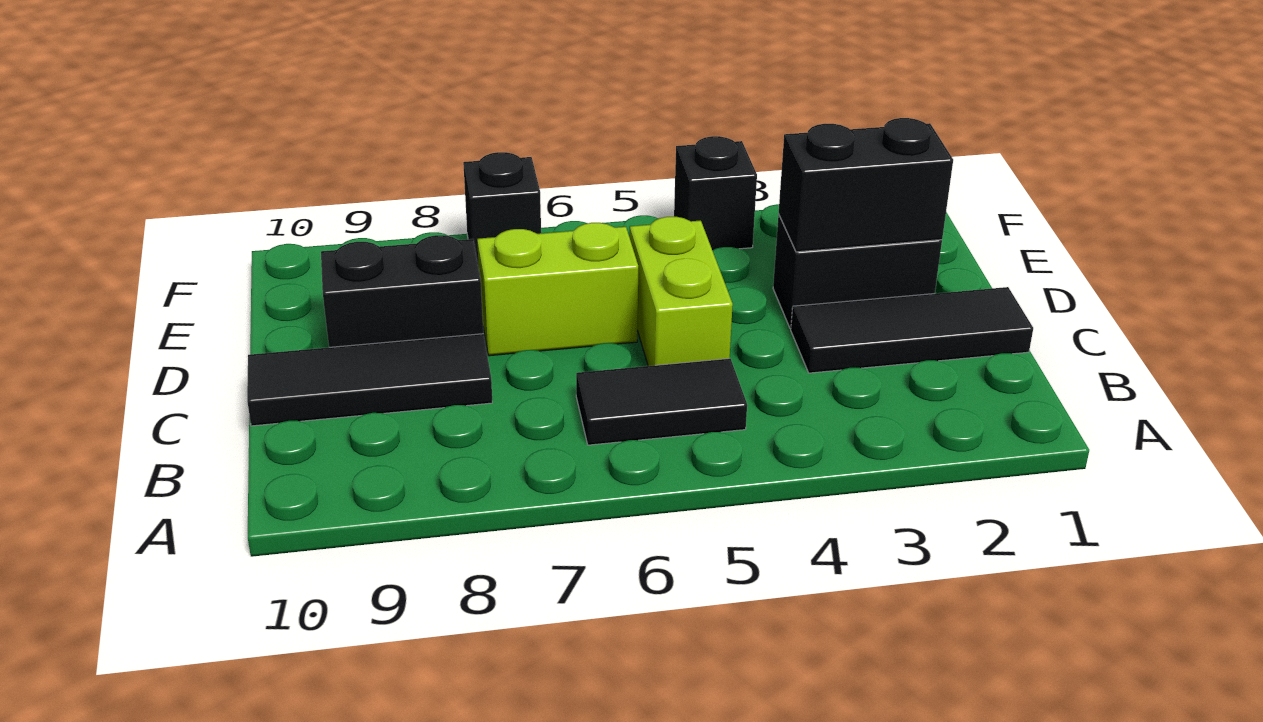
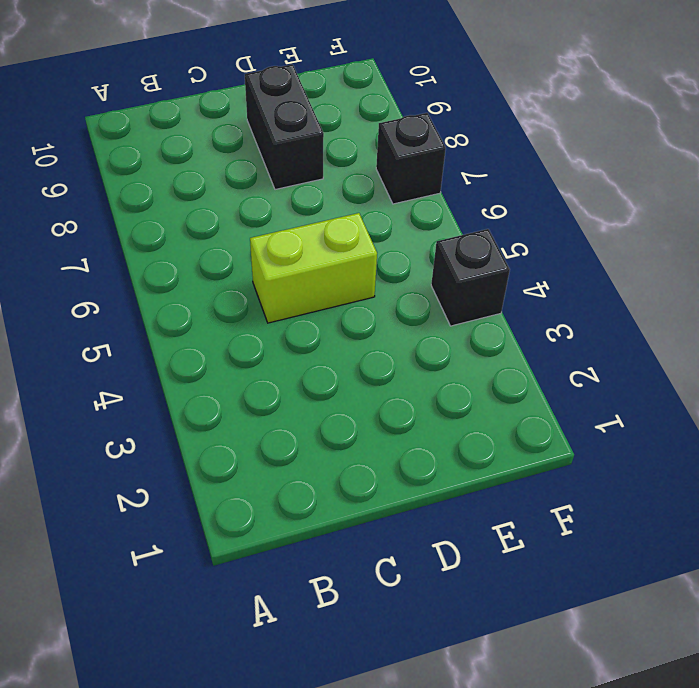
none -> black tile B5:B6 level 1
none -> black tile C1:C3 level 1

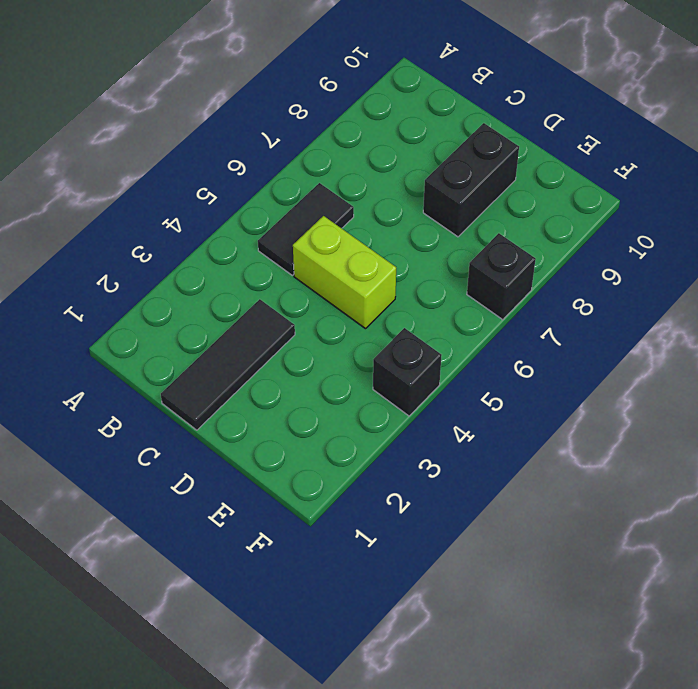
none -> black tile C8:C10 level 1
none -> black brick D2:D3 level 1

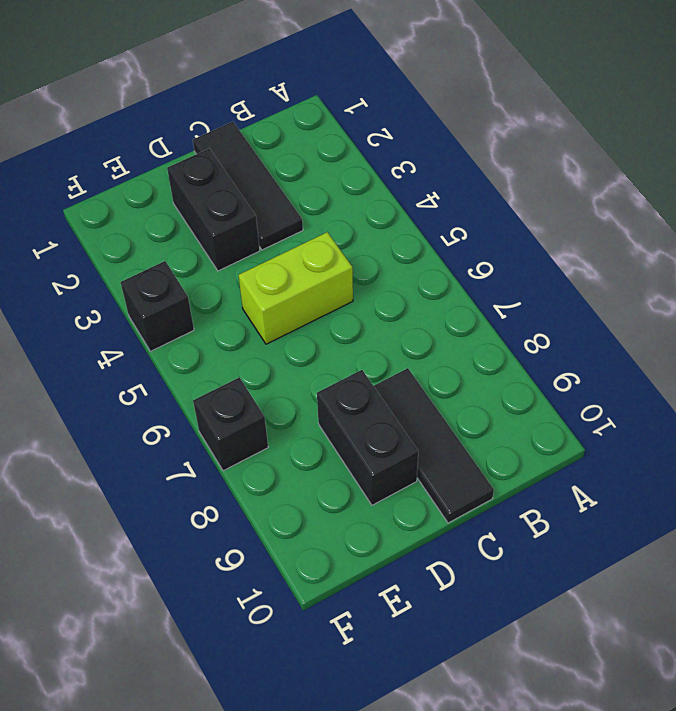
none -> black tile B5:B6 level 1
none -> lime brick D6:D7 level 1

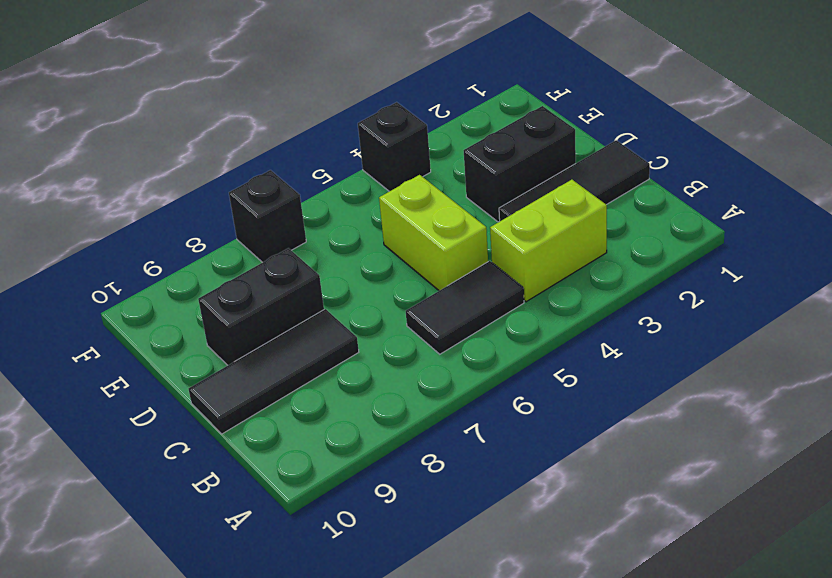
lime brick B3:B4 level 1 -> lime brick D6:D7 level 1
none -> black brick D2:D3 level 2

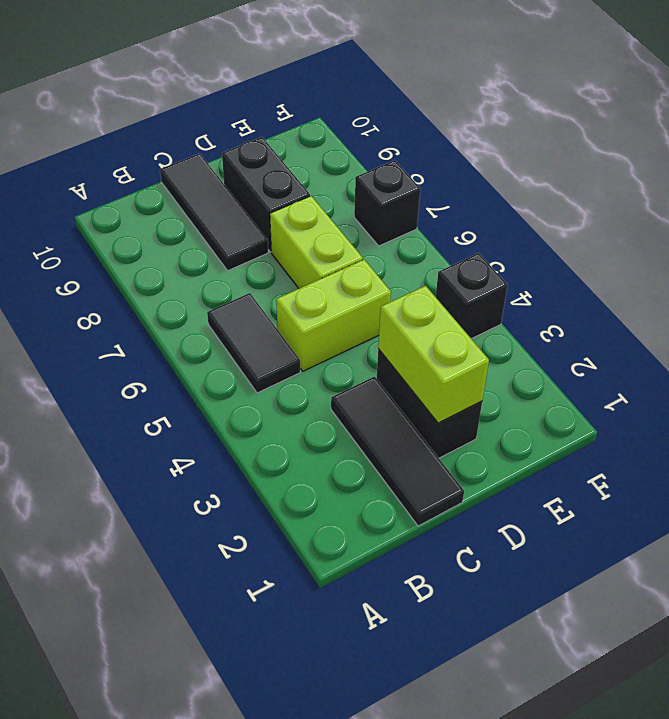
lime brick D2:D3 level 2 -> black brick D2:D3 level 2

